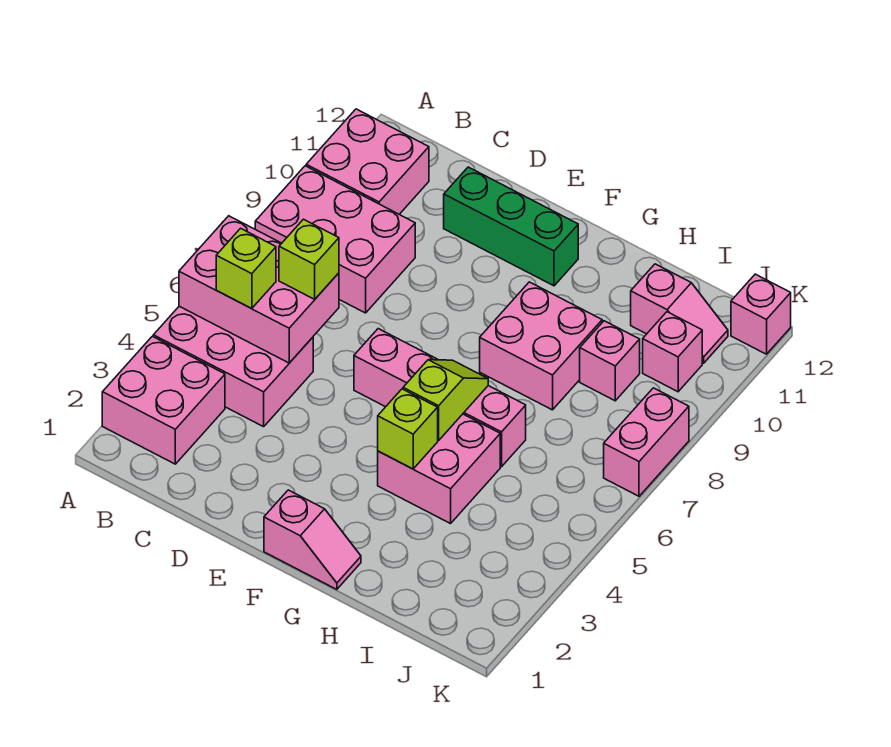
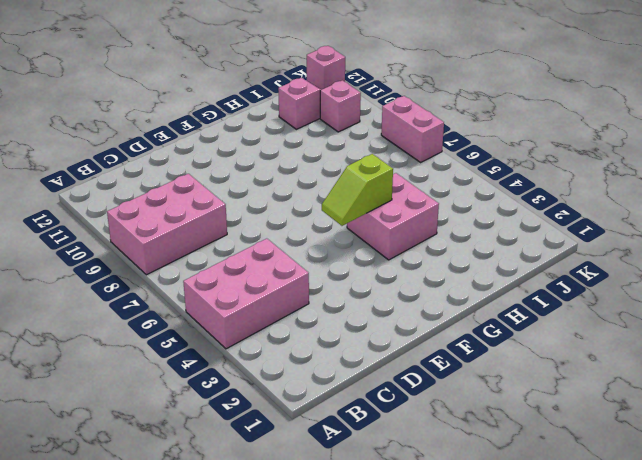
lime slope F5:G5 level 2 top G -> lime slope G5:G6 level 2 top 5
none -> pink brick A2:B3 level 1
none -> pink brick A10:B11 level 1
none -> green brick D11:F11 level 1

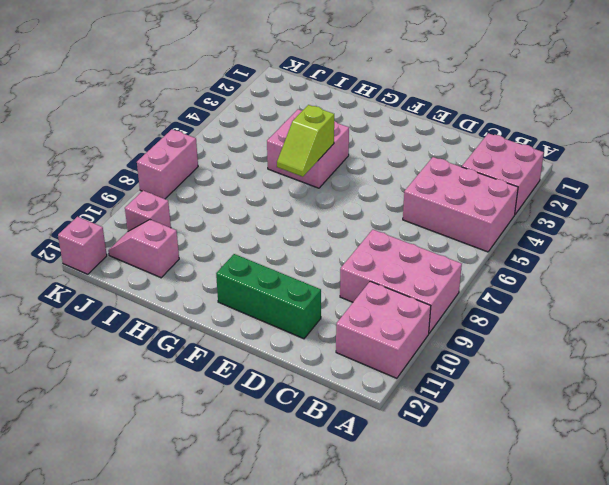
none -> pink brick E6:H6 level 1
none -> pink slope F1:G1 level 1 top F
none -> pink brick G8:H9 level 1

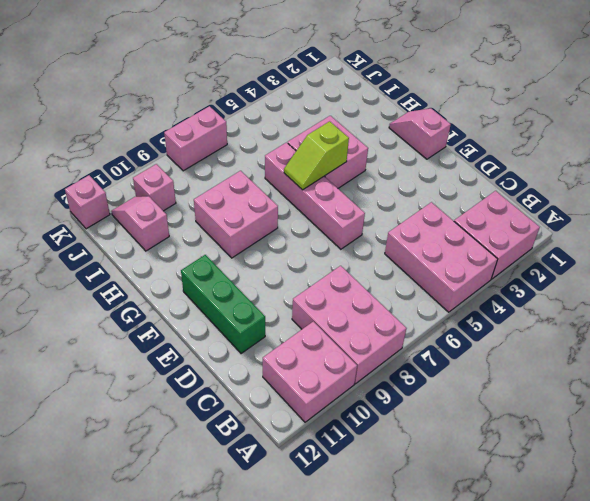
none -> pink brick I9 level 1
none -> pink brick A5:C6 level 2
none -> lime brick G4 level 2

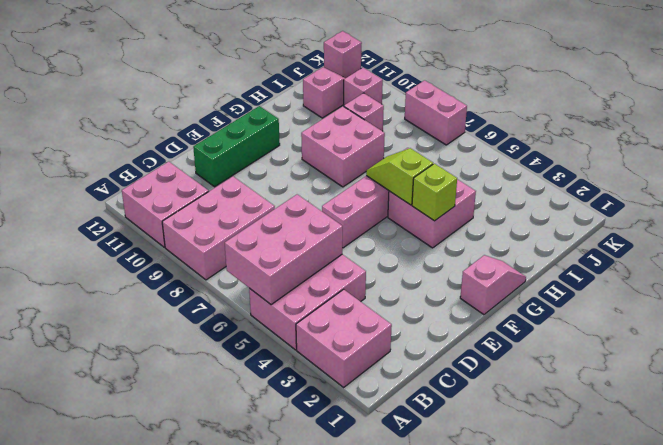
none -> lime brick B5 level 3
none -> lime brick C6 level 3

